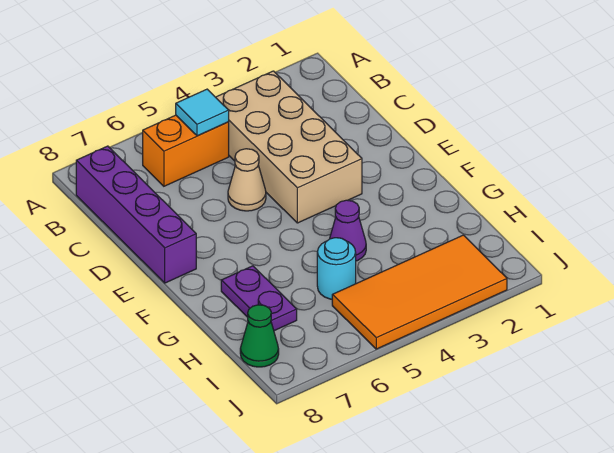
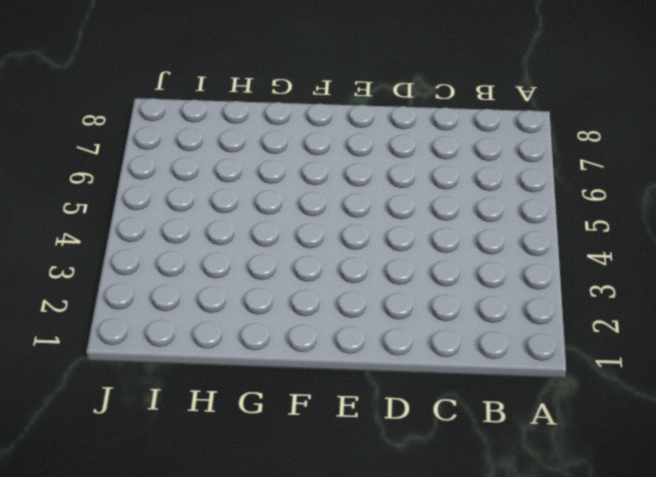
none -> tan brick B3:E4 level 1
none -> orange brick B5:B6 level 1

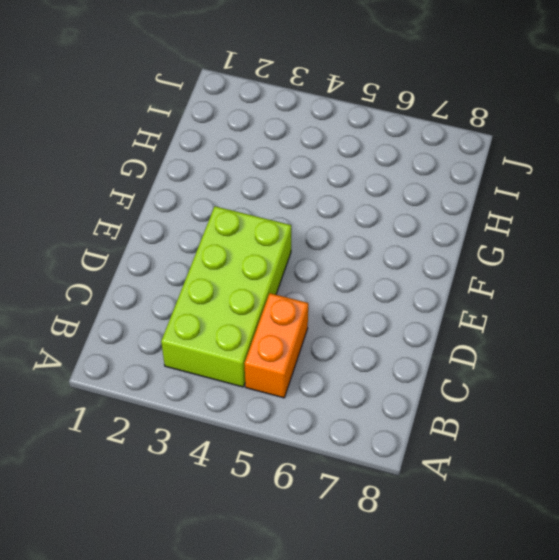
lime brick B3:E4 level 1 -> tan brick B3:E4 level 1
orange brick B5:C5 level 1 -> orange brick B5:B6 level 1
none -> purple brick B8:E8 level 1
none -> tan cone D5 level 1

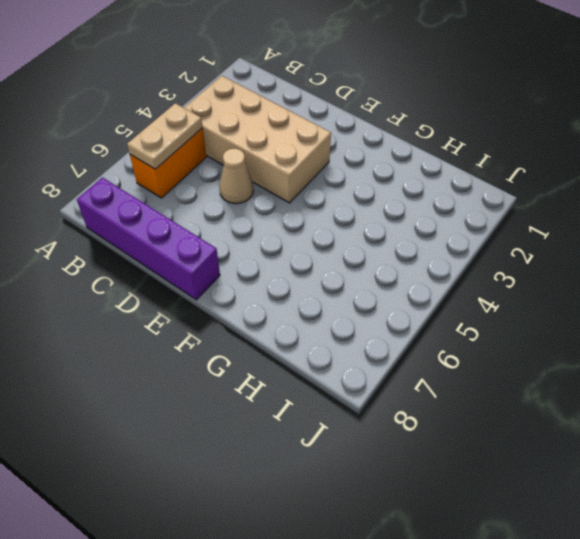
tan plate B5:B6 level 2 -> cyan tile B5 level 2
none -> purple cone G4 level 1
none -> purple plate G7:H7 level 1

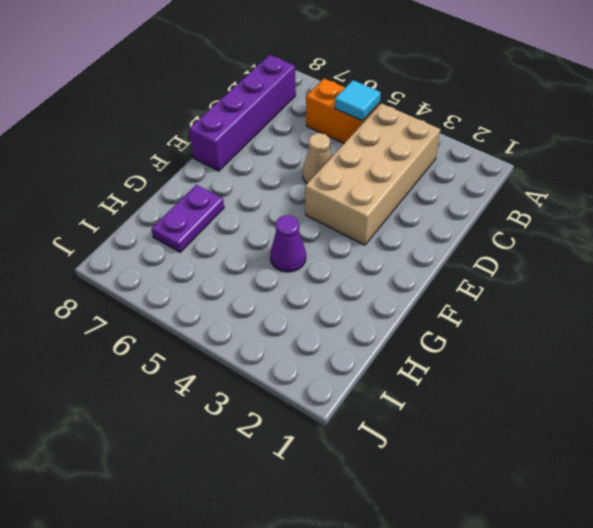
none -> cyan round brick H5 level 1
none -> orange tile I2:J5 level 1

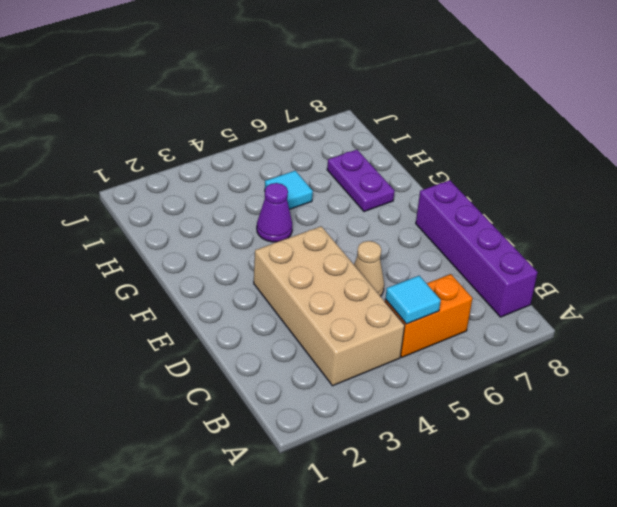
cyan tile H5 level 1 -> cyan round brick H5 level 1
none -> orange tile I2:J5 level 1
none -> green cone I8 level 1

